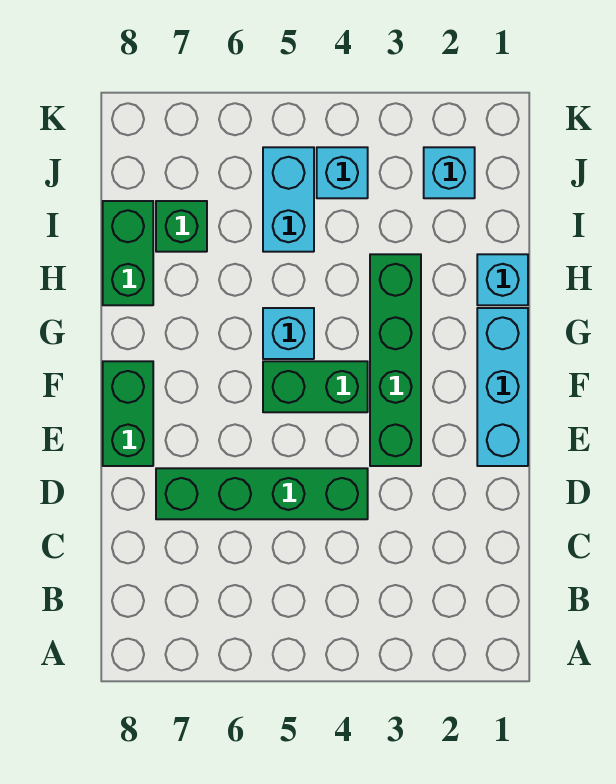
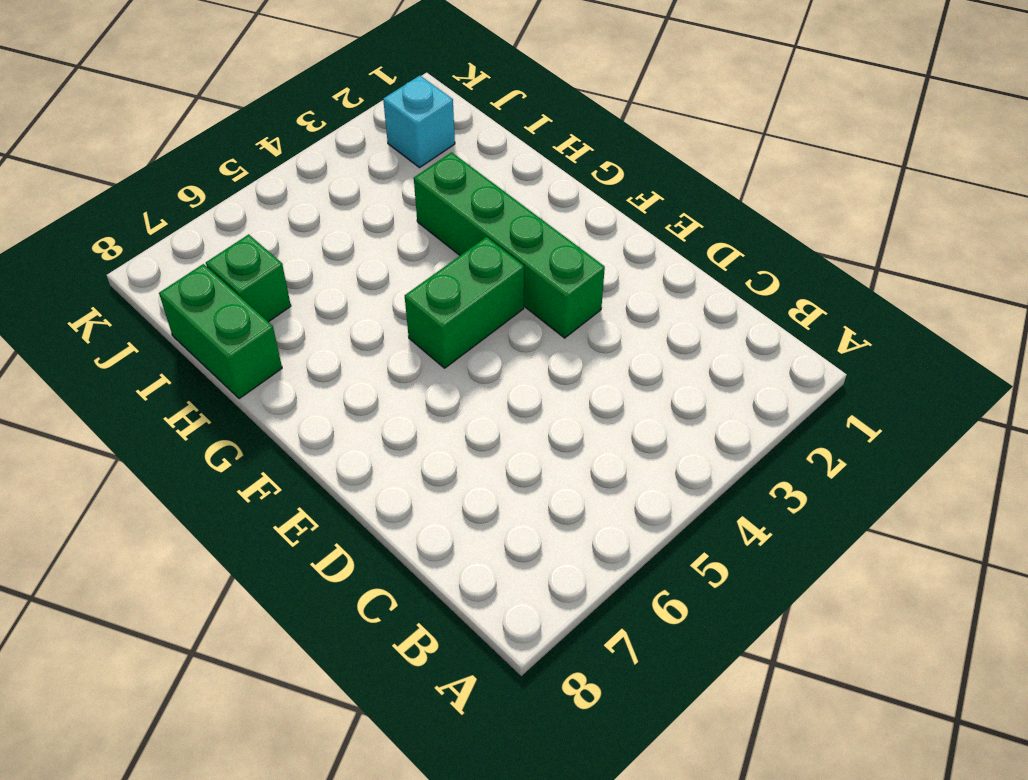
none -> green brick D4:D7 level 1
none -> cyan brick E1:G1 level 1
none -> green brick E8:F8 level 1

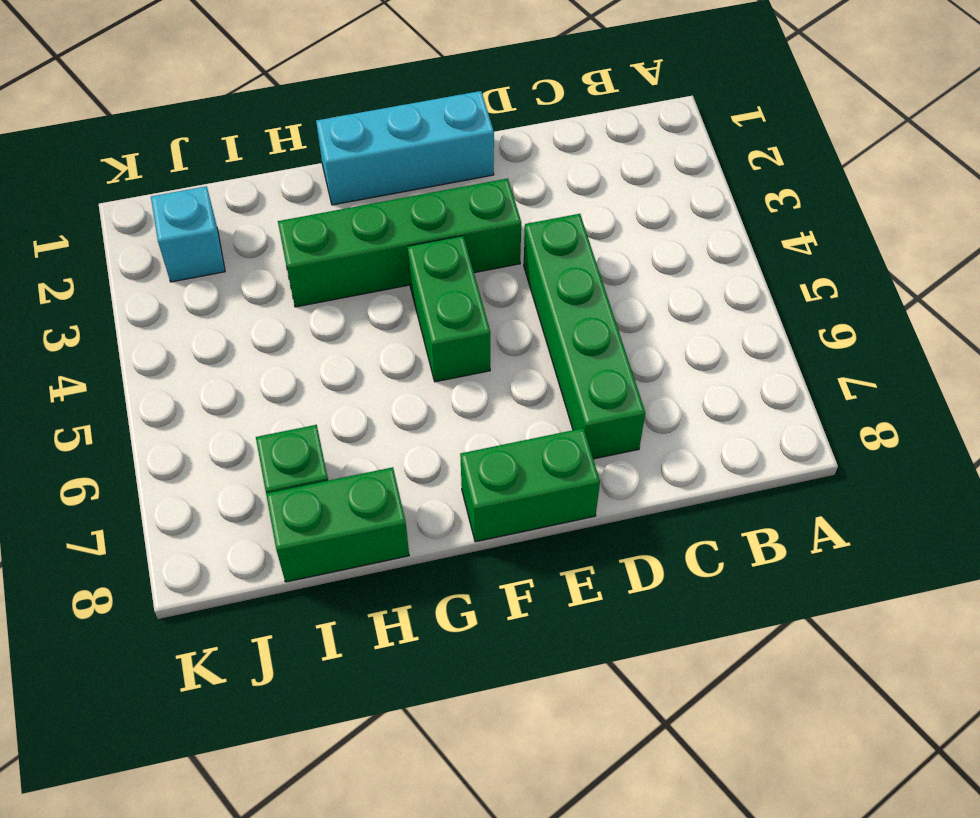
none -> cyan brick G5 level 1
none -> cyan brick H1 level 1
none -> cyan brick I5:J5 level 1

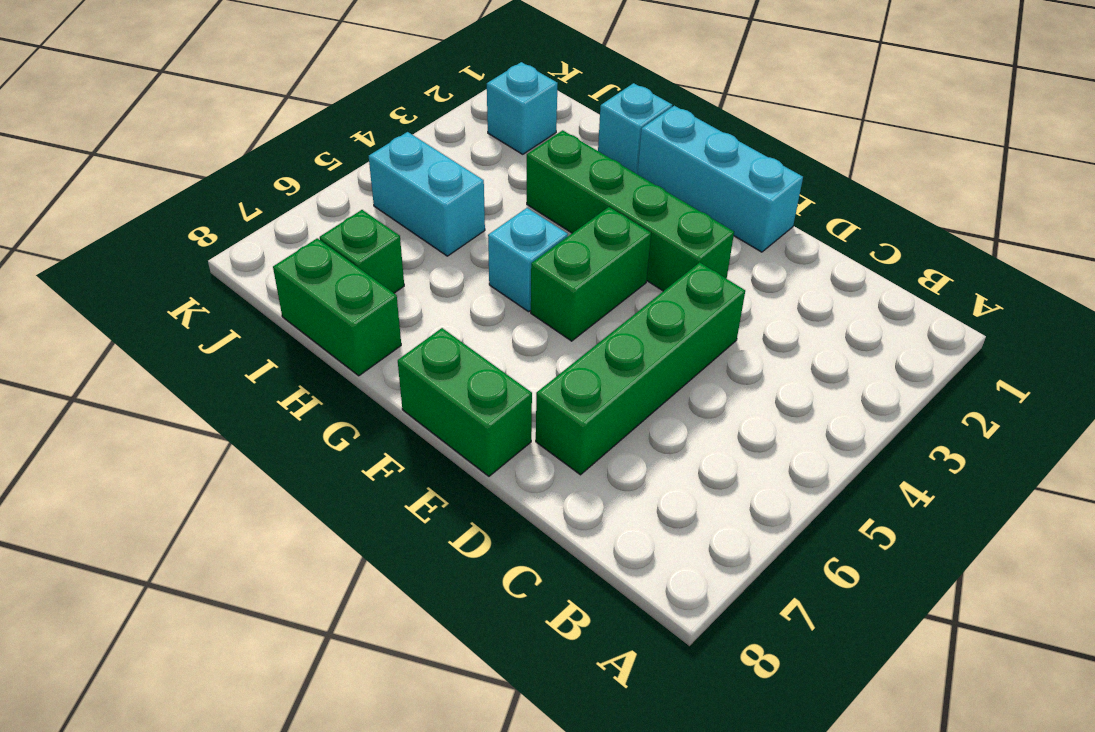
none -> cyan brick J4 level 1

